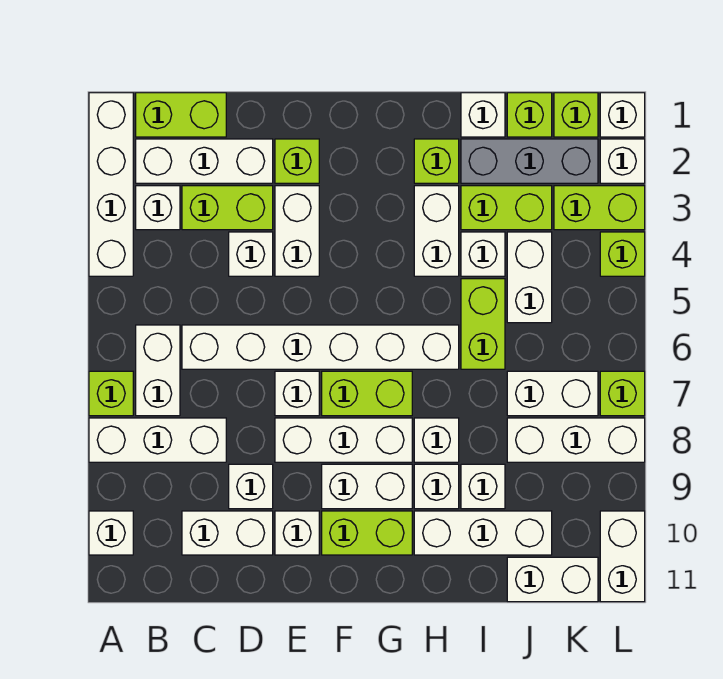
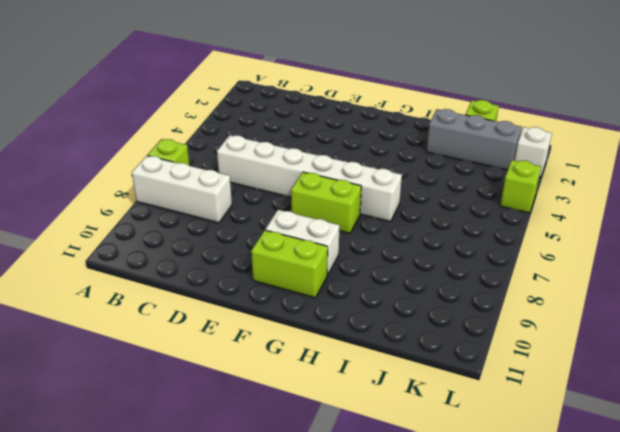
none -> white brick A1:A4 level 1
none -> white brick A10 level 1
none -> lime brick B1:C1 level 1
none -> white brick B2:D2 level 1

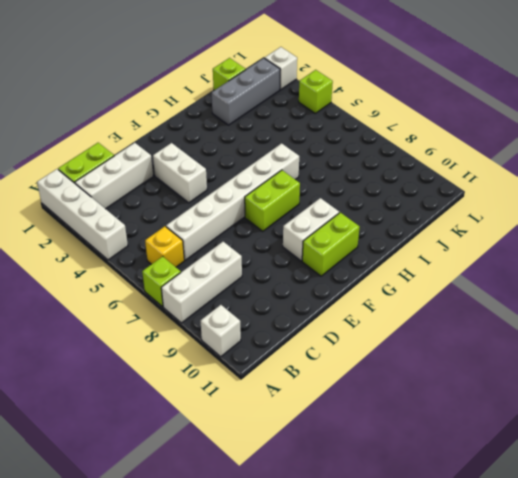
yellow brick B6 level 1 -> white brick B6:B7 level 1
none -> white brick B3 level 1
none -> lime brick C3:D3 level 1
none -> white brick C10:D10 level 1
none -> white brick D4 level 1

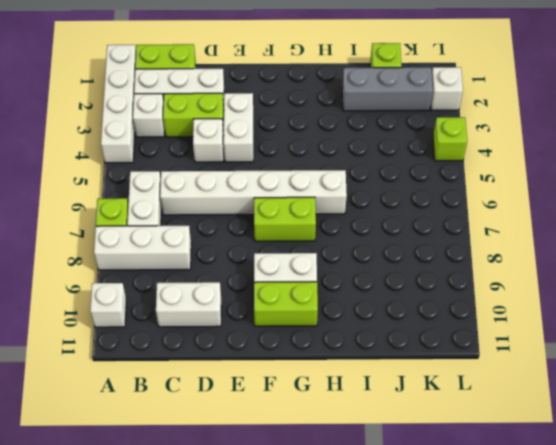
none -> white brick D9 level 1
none -> lime brick E2 level 1
none -> white brick E7 level 1
none -> white brick E8:G8 level 1

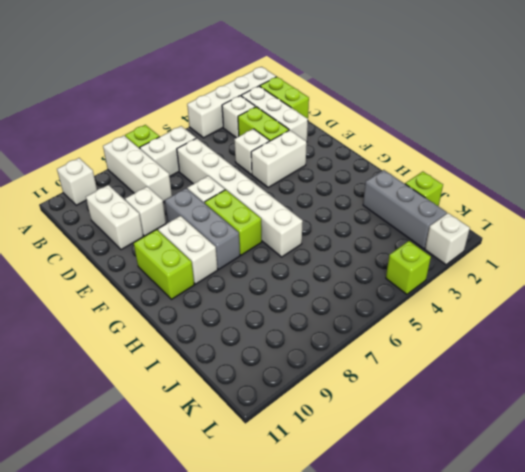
grey brick E8:G8 level 1 -> white brick E8:G8 level 1
none -> lime brick E2 level 1
none -> white brick E10 level 1
none -> lime brick H2 level 1
none -> white brick H3:H4 level 1

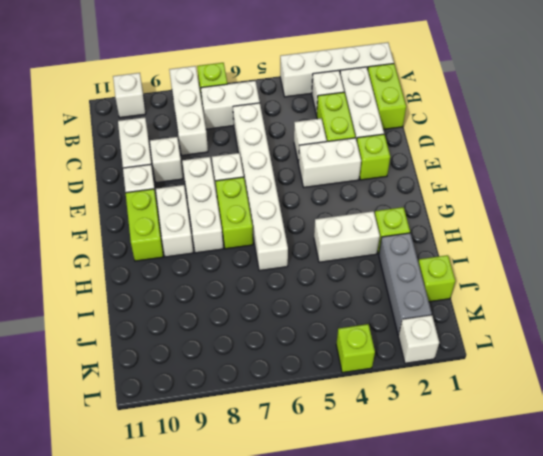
none -> white brick H8 level 1
none -> white brick H9 level 1
none -> white brick H10:J10 level 1
none -> white brick I1 level 1

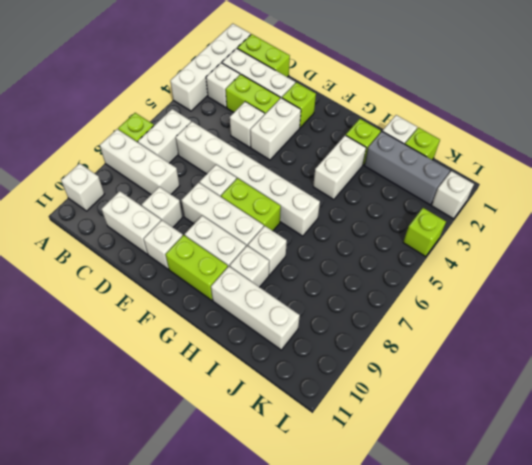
none -> lime brick I3:J3 level 1
none -> white brick I4 level 1
none -> lime brick I5:I6 level 1
none -> white brick I9 level 1

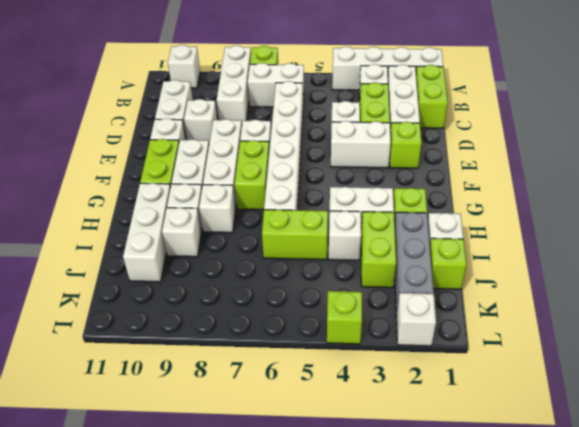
none -> white brick J4:J5 level 1
none -> white brick J7:K7 level 1
none -> white brick J8:L8 level 1
none -> white brick J11:K11 level 1

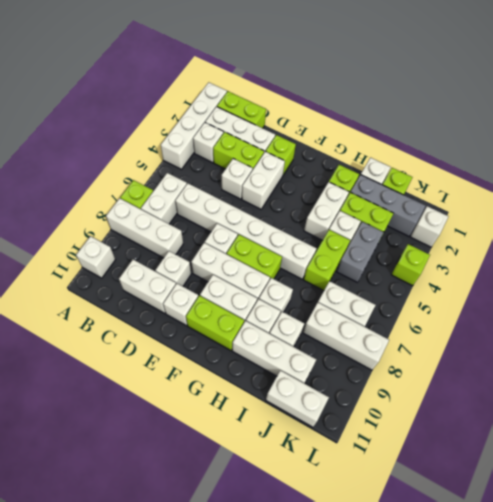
grey brick J4:J5 level 1 -> white brick J4:J5 level 1
none -> lime brick K1 level 1
none -> lime brick K3:L3 level 1
none -> white brick L1 level 1
none -> lime brick L7 level 1

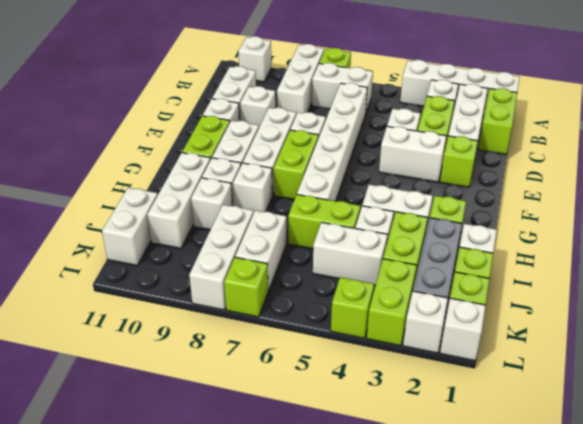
none -> white brick L10:L11 level 1

